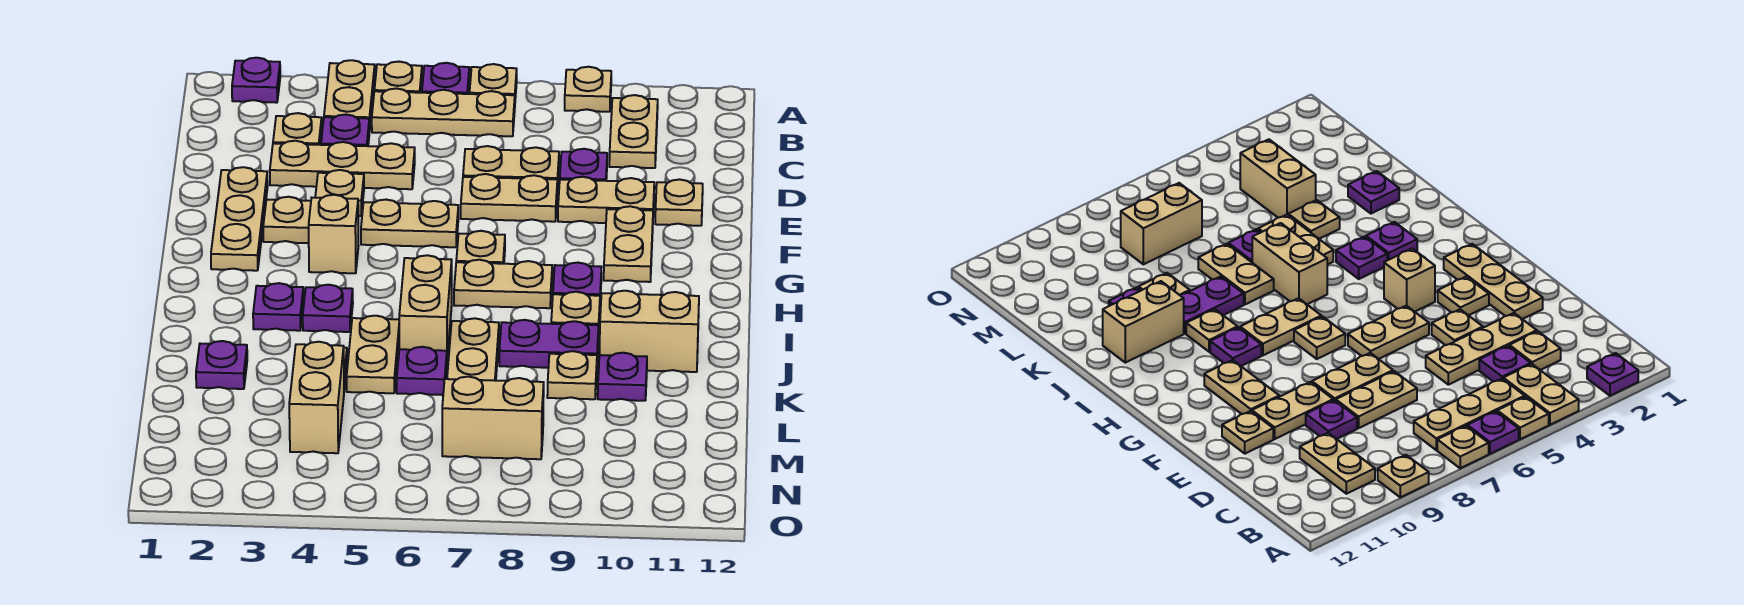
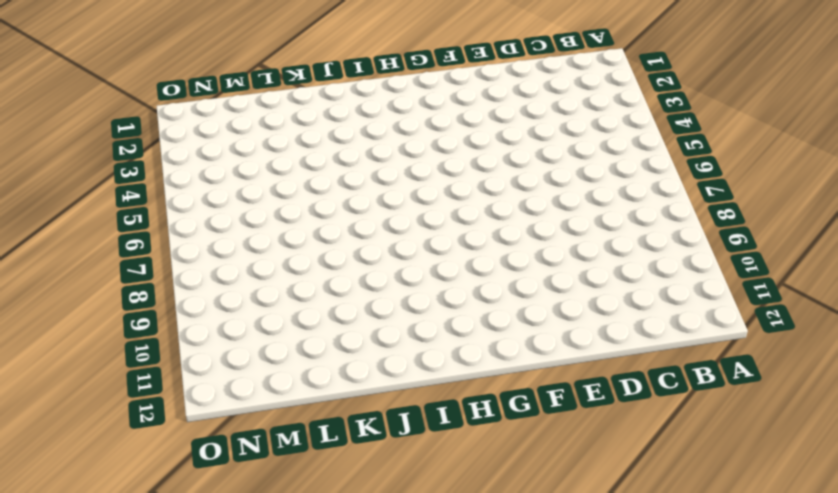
none -> purple plate A2 level 1
none -> tan plate A4:B4 level 1
none -> tan plate A5 level 1
none -> purple plate A6 level 1

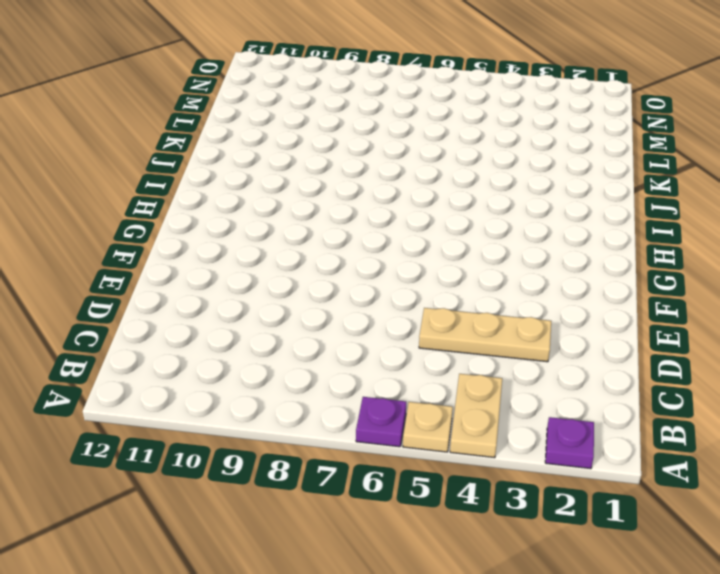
none -> tan plate A7 level 1
none -> tan plate A9 level 1
none -> tan plate B5:B7 level 1
none -> tan plate B10:C10 level 1

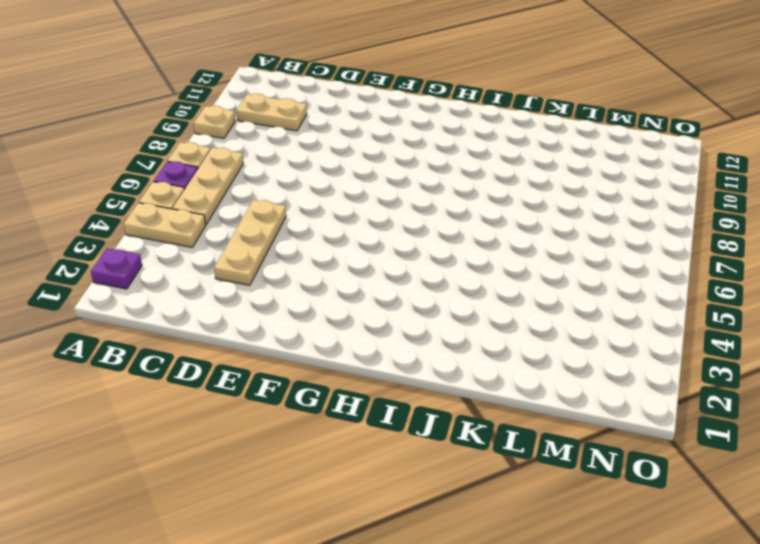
none -> tan plate C3 level 1
none -> purple plate C4 level 1
none -> tan plate D7:D8 level 1
none -> purple plate D9 level 1

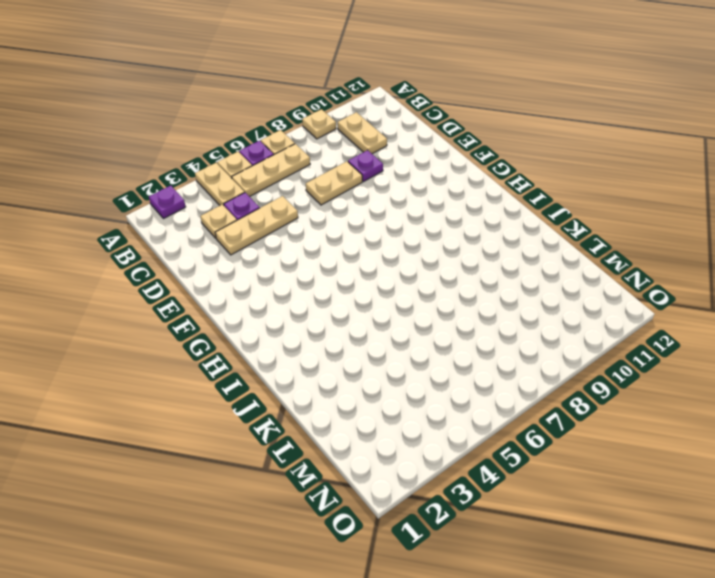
none -> tan plate E2:G2 level 1
none -> tan plate E4 level 1
none -> tan plate E7:E8 level 1
none -> tan plate E9:E10 level 1

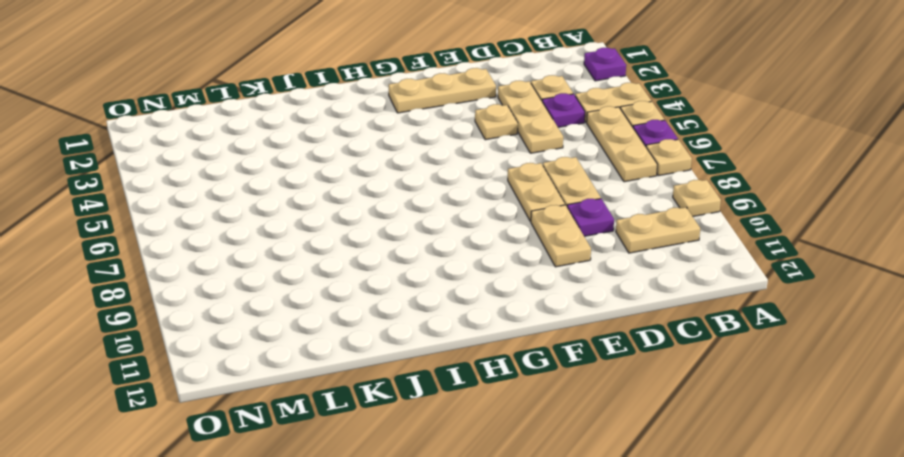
none -> tan plate E11 level 1
none -> tan plate F3 level 1
none -> tan plate F5:F6 level 1
none -> tan plate F10:G10 level 1

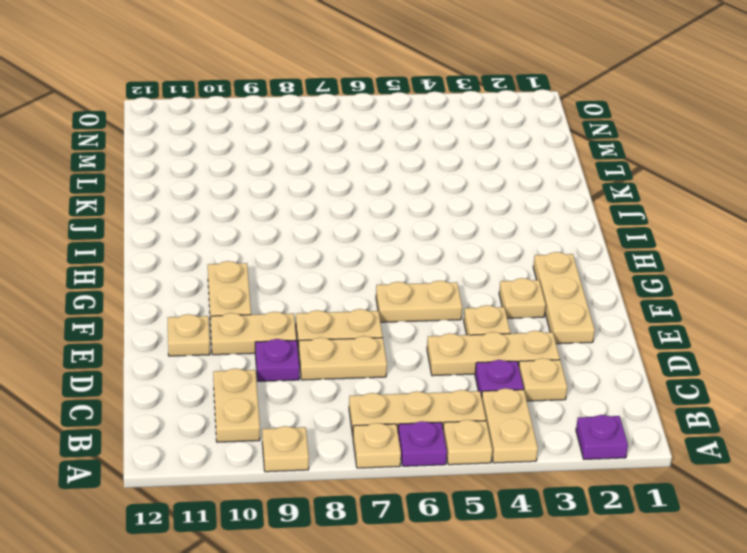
none -> tan brick G4 level 1
none -> tan plate G7 level 1
none -> tan plate H7:H8 level 1
none -> purple plate H9 level 1

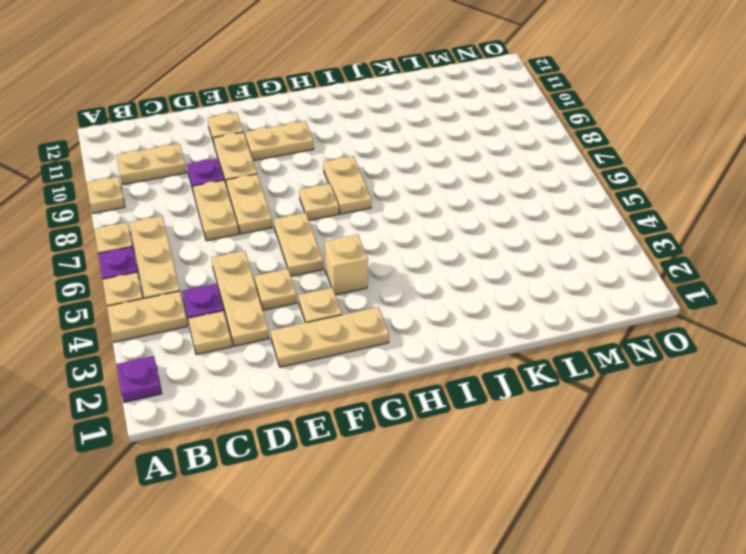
none -> purple plate H9 level 1
none -> purple plate I3 level 1
none -> purple plate I4 level 1
none -> tan brick I6:J6 level 1

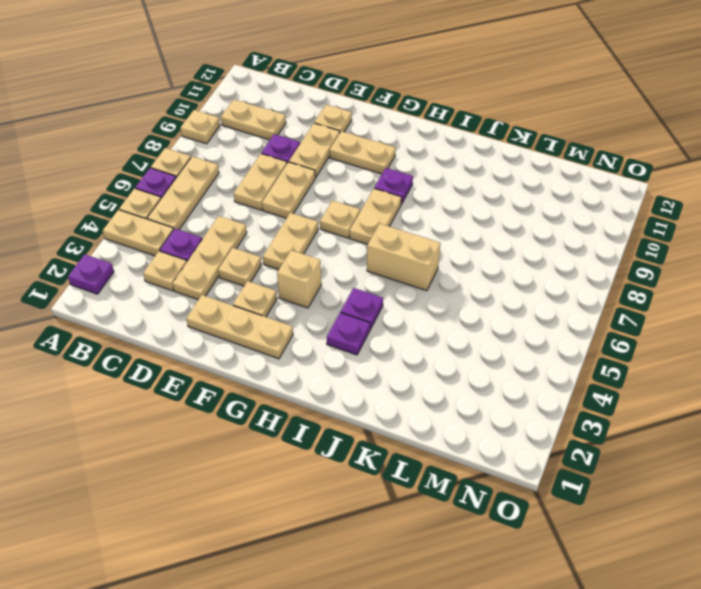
none -> tan plate I9 level 1
none -> tan plate J5:K5 level 1
none -> tan plate J7:K7 level 1
none -> purple plate J8:J9 level 1

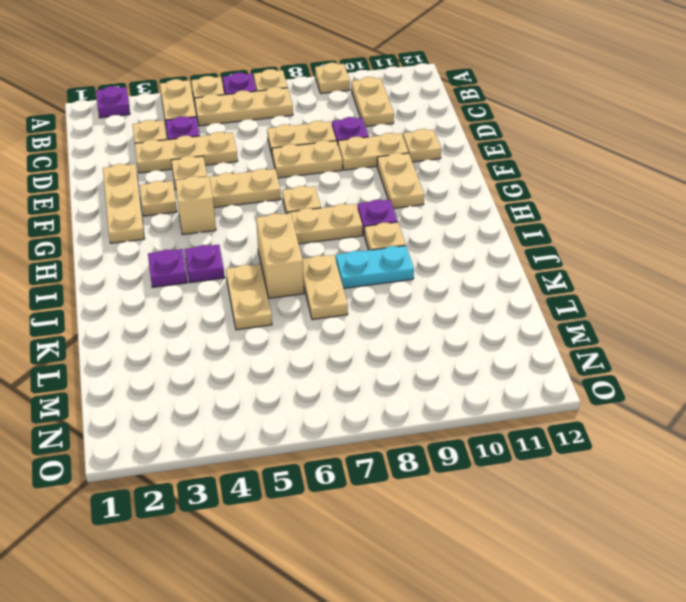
cyan plate J8:J9 level 1 -> purple plate J8:J9 level 1
none -> tan brick J10:J11 level 1
none -> purple plate K2 level 1
none -> tan plate K4 level 1
none -> purple plate K6 level 1

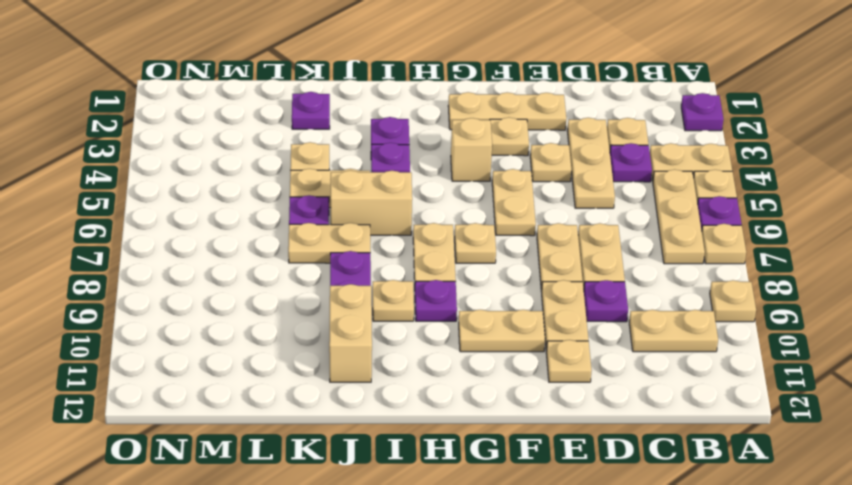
none -> tan plate K9 level 1
none -> purple plate K10 level 1
none -> tan brick L4:M4 level 1
none -> tan brick M7:M8 level 1

